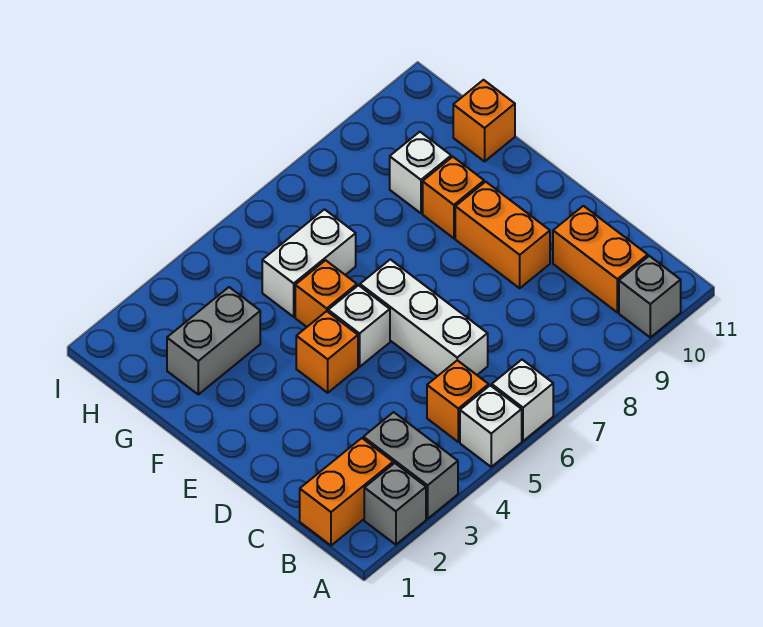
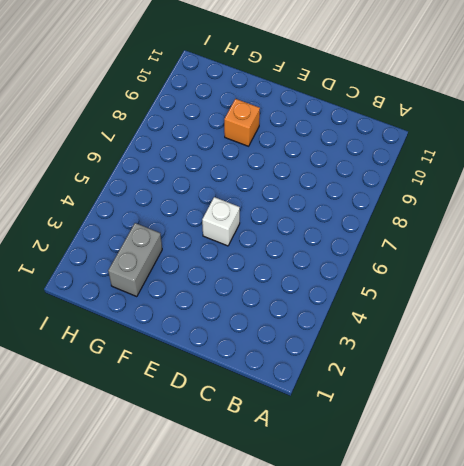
none -> grey brick A2 level 1
none -> grey brick A3:B3 level 1
none -> white brick A5 level 1

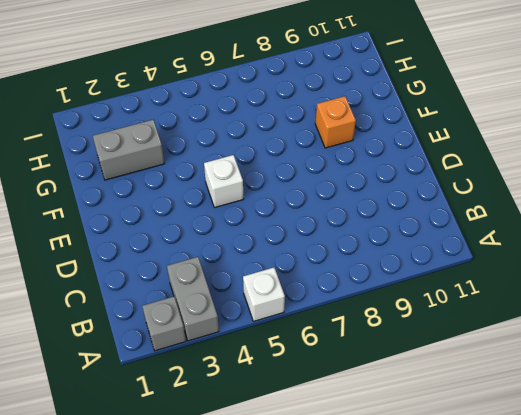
none -> white brick A6 level 1
none -> grey brick A10 level 1
none -> orange brick B1:B2 level 1

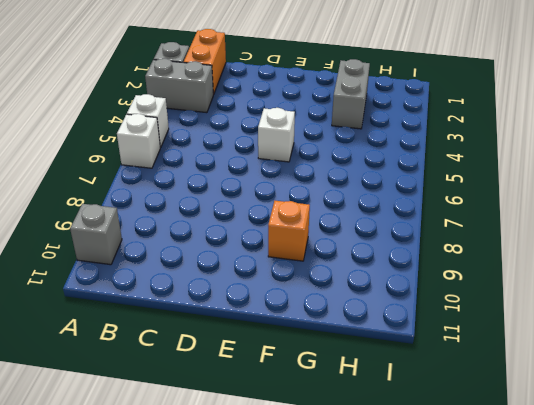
none -> orange brick B5 level 1
none -> orange brick B10:C10 level 1
none -> white brick C6:E6 level 1

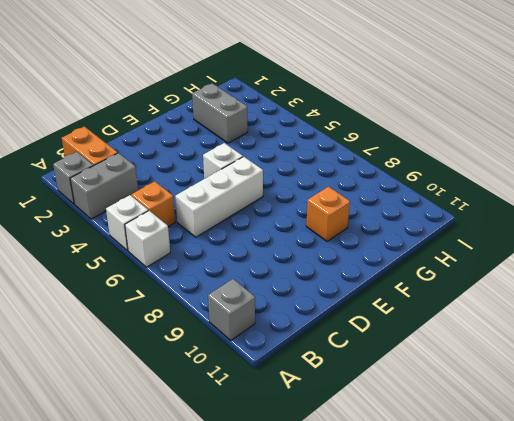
none -> orange brick B10:C10 level 1
none -> orange brick D9:E9 level 1
none -> orange brick E4 level 1

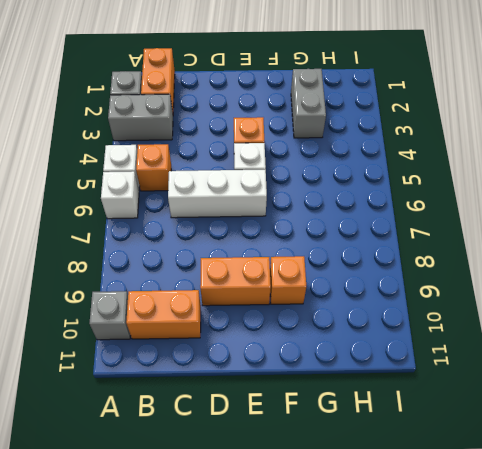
none -> orange brick F5 level 1
none -> white brick G5:G6 level 1
none -> white brick G9 level 1

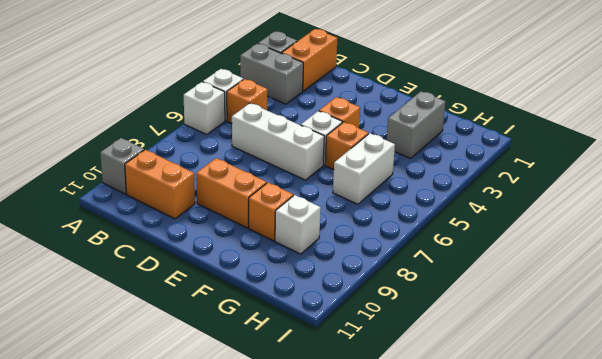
none -> orange brick G11 level 1

